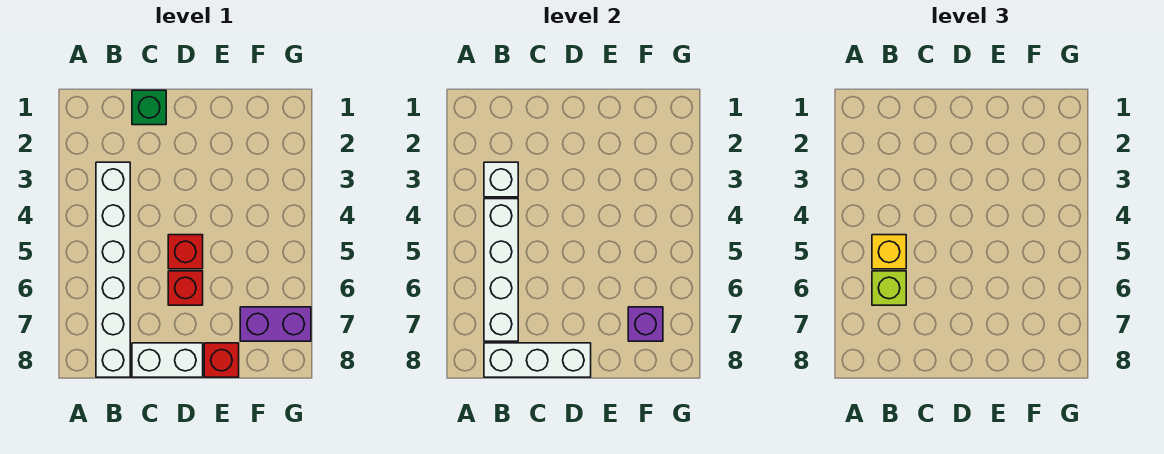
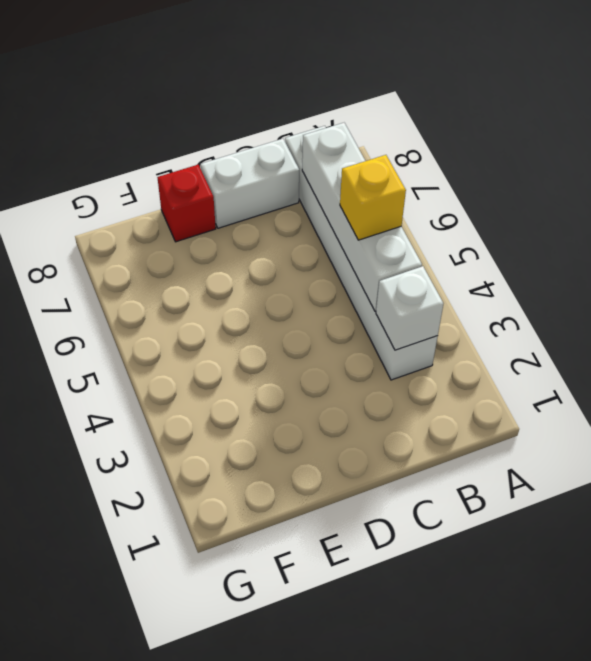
none -> green brick C1 level 1
none -> red brick D5 level 1
none -> red brick D6 level 1

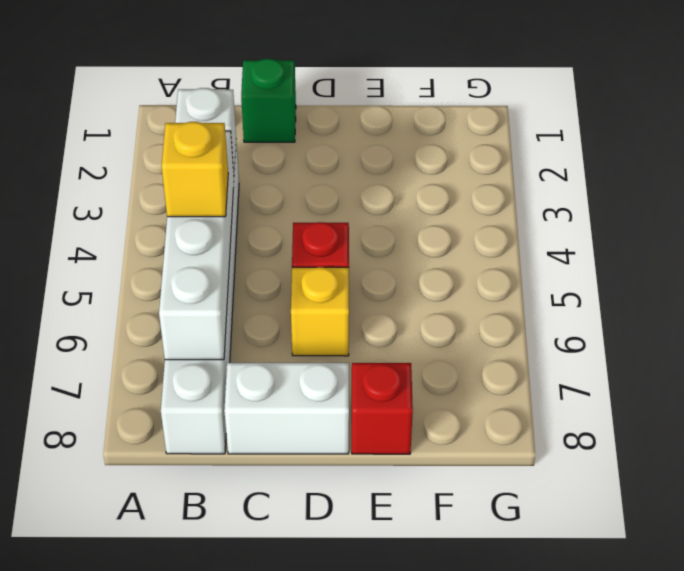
yellow brick D6 level 1 -> red brick D6 level 1
none -> purple brick F7:G7 level 1
none -> white brick B8:D8 level 2
none -> purple brick F7 level 2

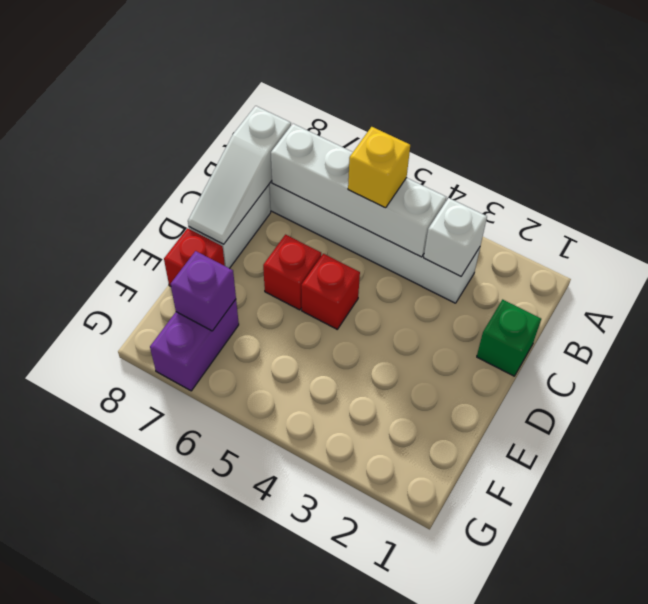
white slope B8:D8 level 2 top B -> white brick B8:D8 level 2
none -> lime brick B6 level 3

